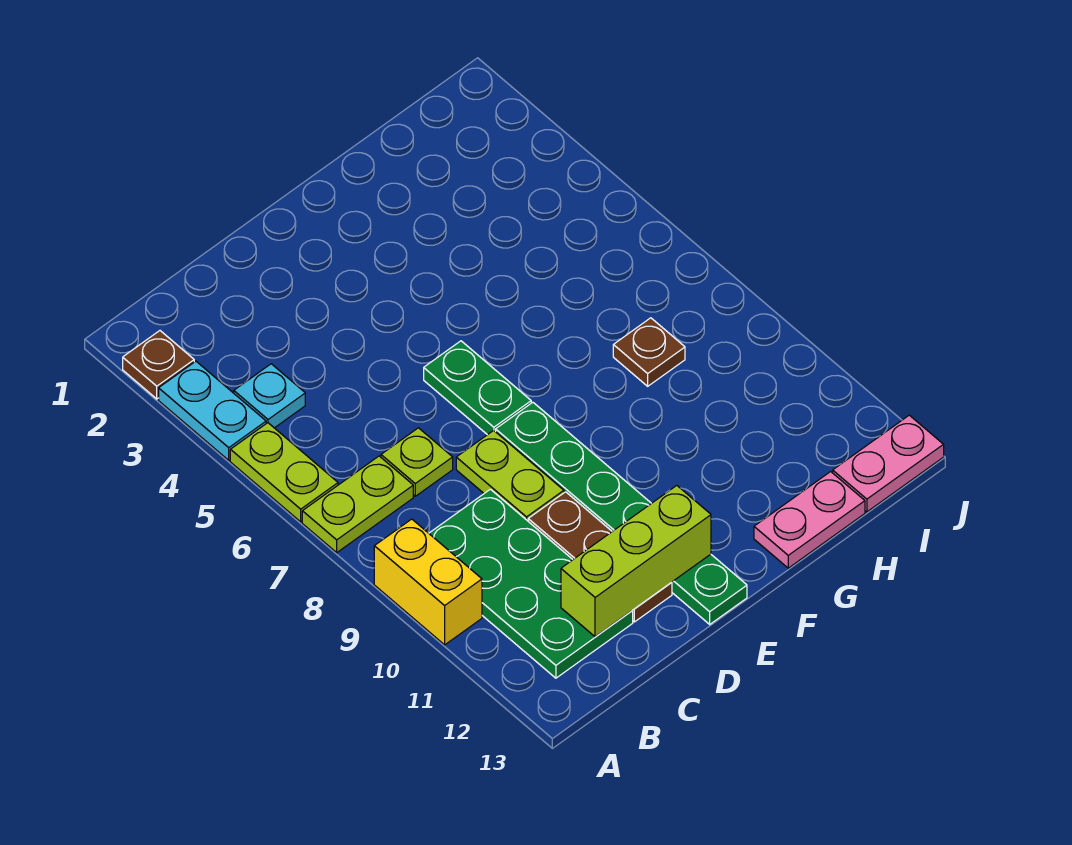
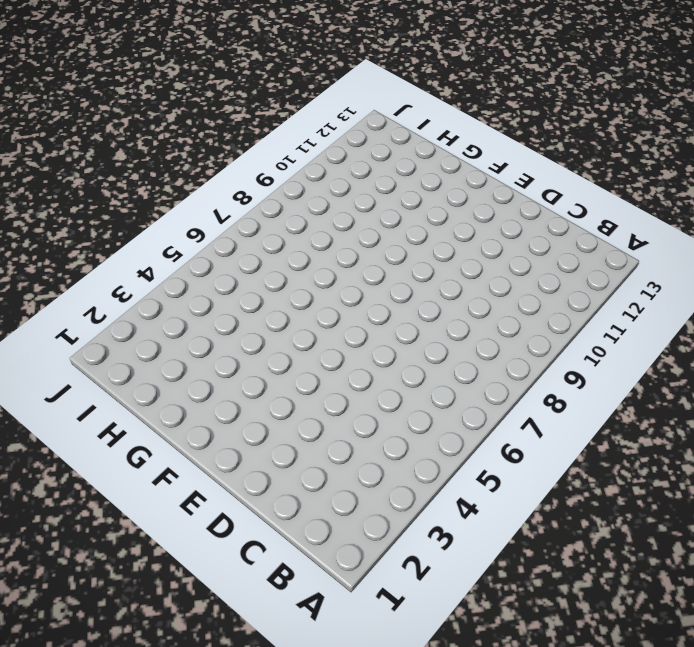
none -> brown plate A2 level 1
none -> cyan plate A3:A4 level 1
none -> lime plate A5:A6 level 1

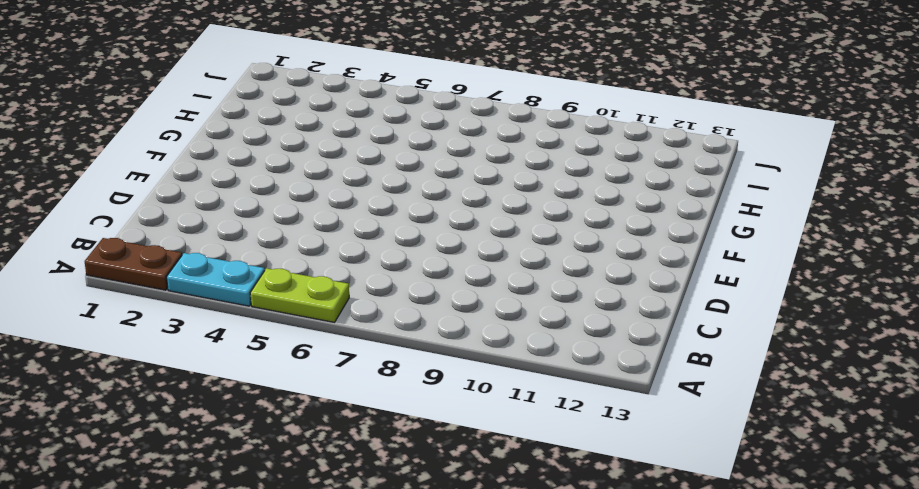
brown plate A1:A2 level 1 -> brown plate A2 level 1
none -> lime plate A7:B7 level 1
none -> yellow brick A9:A10 level 1
none -> cyan plate B4 level 1

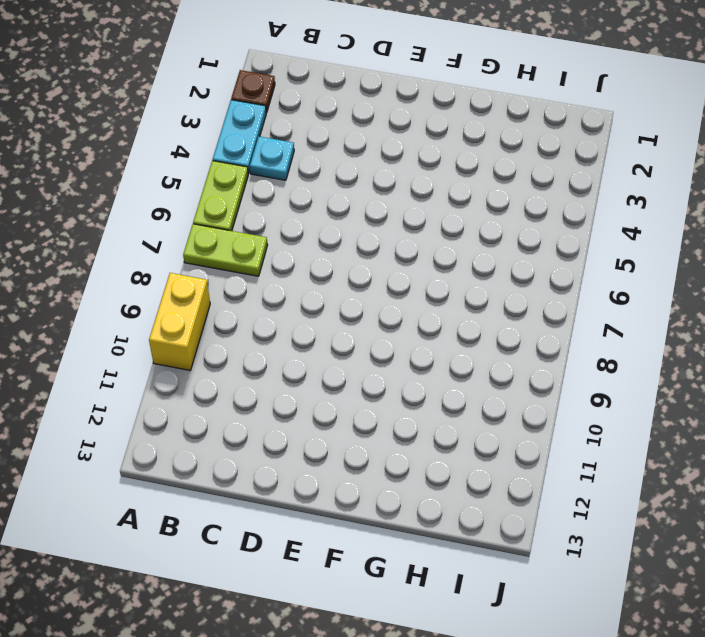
none -> green plate B9:C12 level 1
none -> lime plate C7 level 1
none -> lime plate D8:D9 level 1

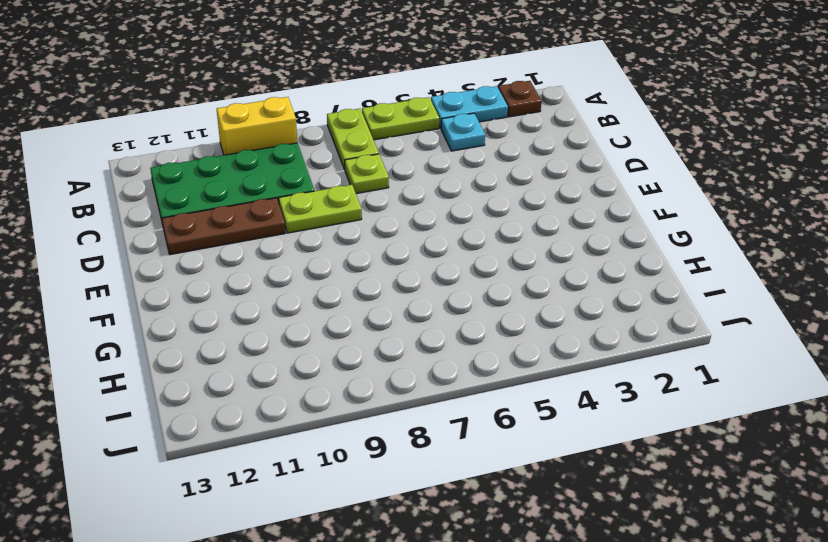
none -> green plate E6:E7 level 1
none -> green plate E8:E13 level 1
none -> pink plate G13:H13 level 1

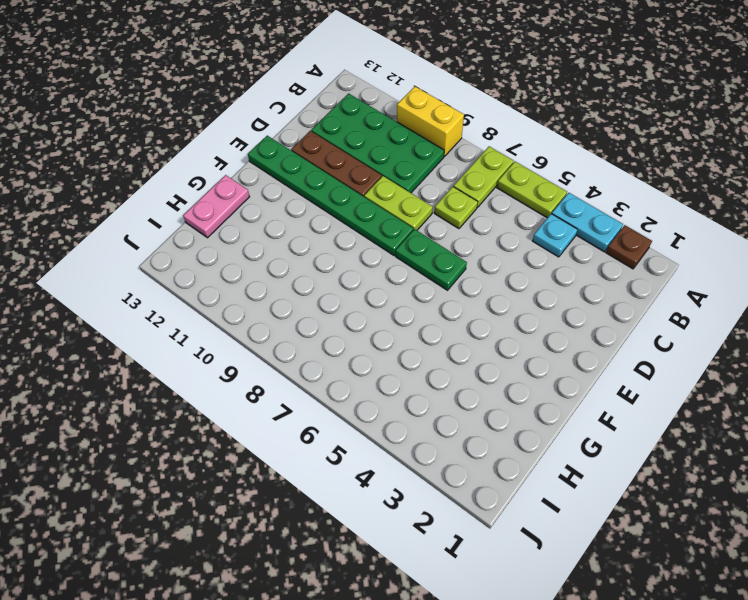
none -> brown plate H8 level 1
none -> pink plate I13:J13 level 1
none -> lime brick C12:E12 level 2

